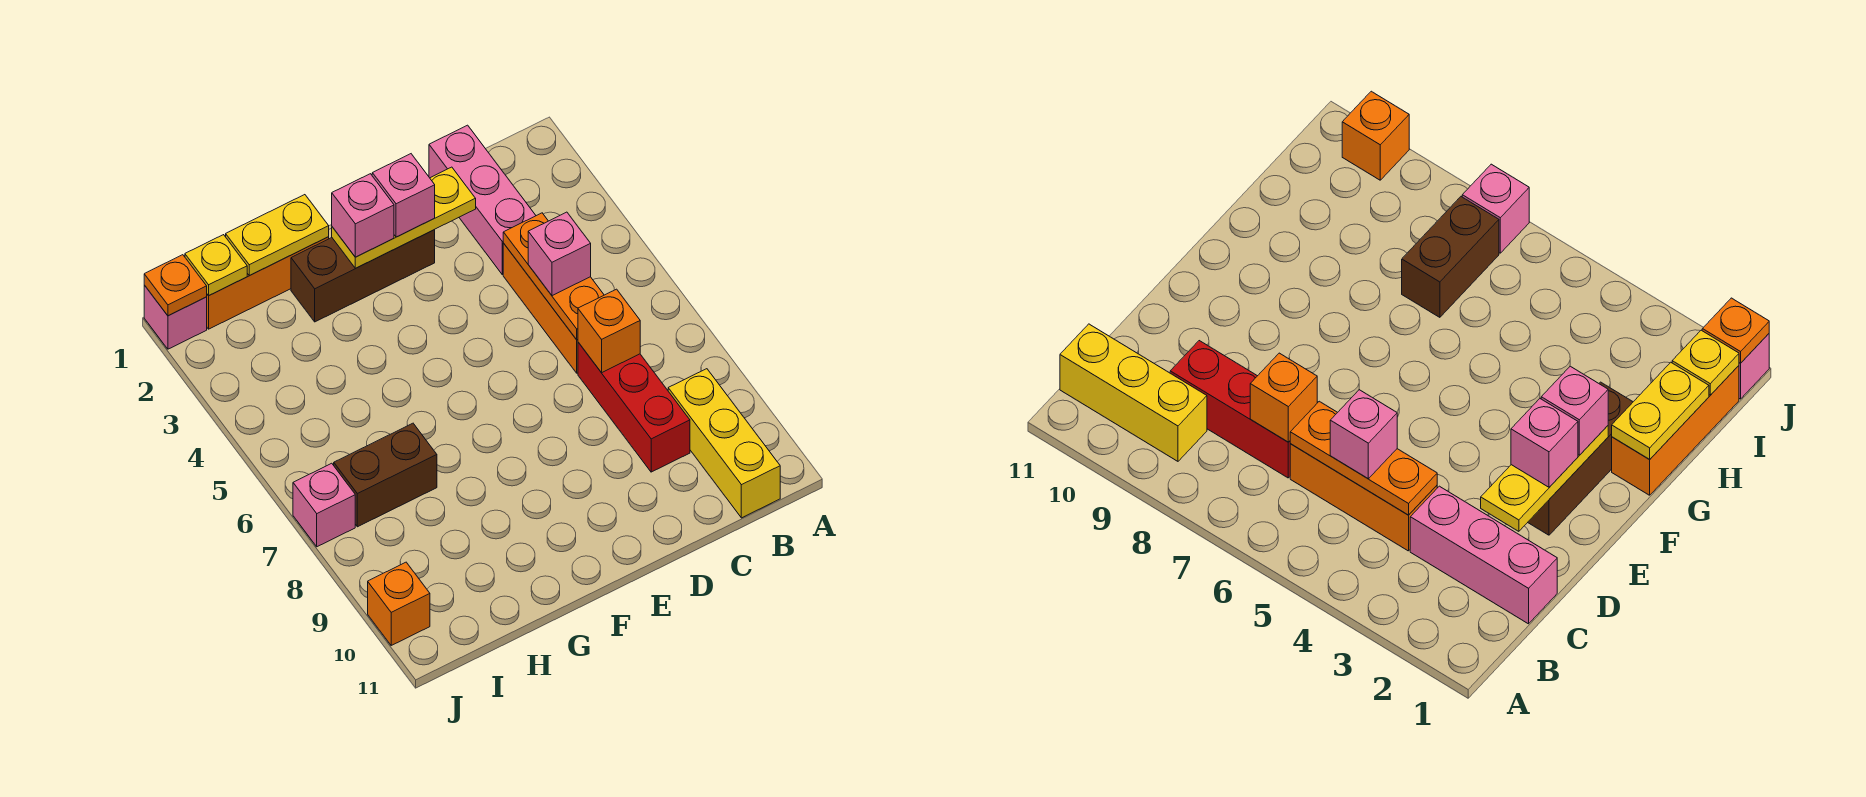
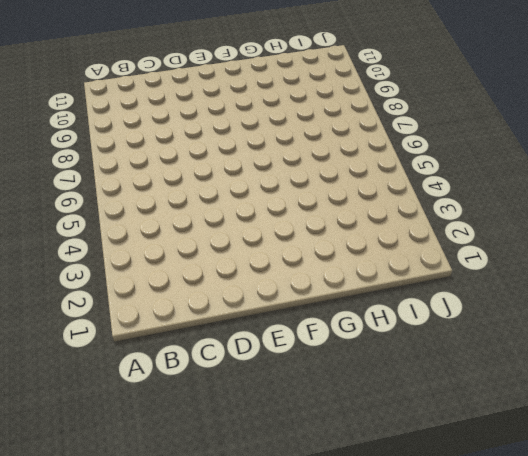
none -> yellow brick B9:B11 level 1
none -> pink brick C1:C3 level 1
none -> orange brick C4:C6 level 1

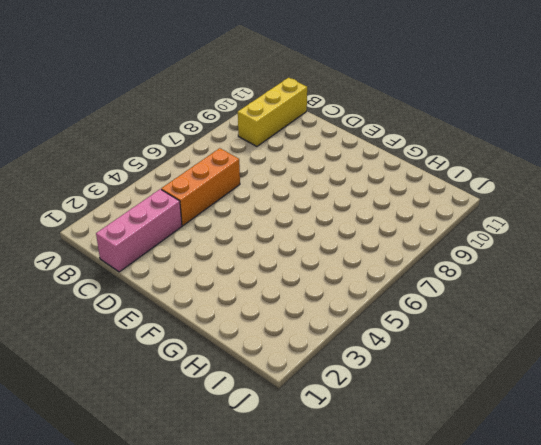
none -> red brick C7:C9 level 1
none -> brown brick E2:G2 level 1
none -> orange brick G1:I1 level 1

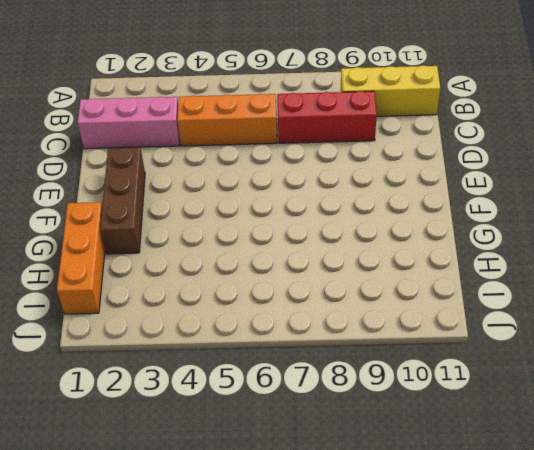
none -> brown brick H7:I7 level 1
none -> pink brick J1 level 1
none -> pink brick J7 level 1

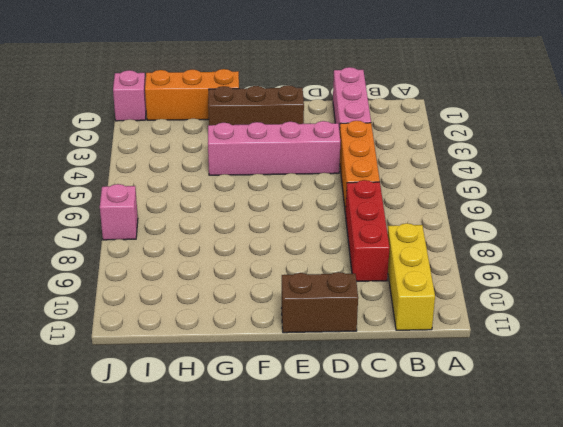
pink brick D4:G4 level 1 -> none
brown brick D11:E11 level 1 -> brown brick H7:I7 level 1
none -> orange brick J10 level 1
none -> orange plate C4:C6 level 2
none -> orange brick C7 level 2

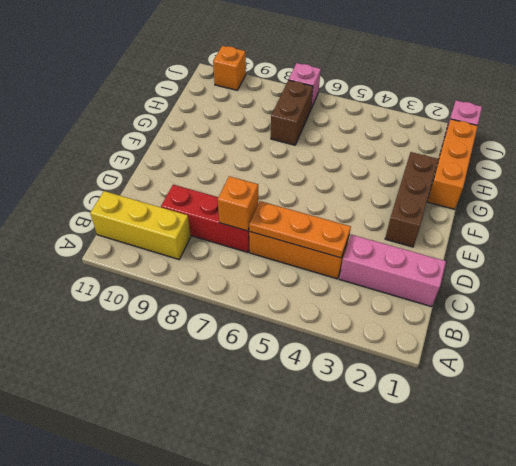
none -> yellow plate D2:F2 level 2
none -> yellow plate G1:H1 level 2
none -> yellow plate I1 level 2

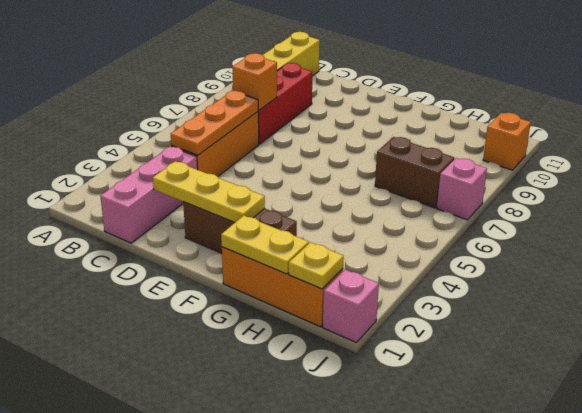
none -> orange plate J1 level 2
none -> pink brick C5 level 3
none -> pink brick E2 level 3

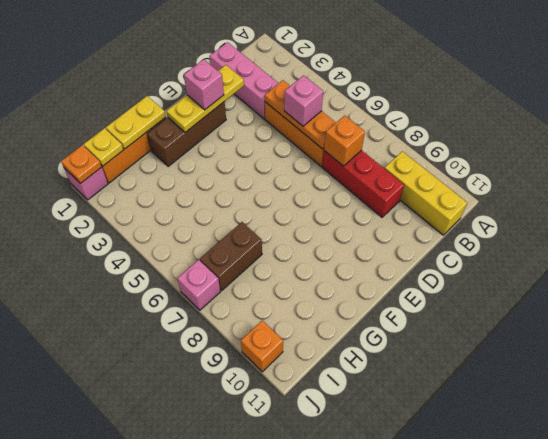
none -> pink brick F2 level 3

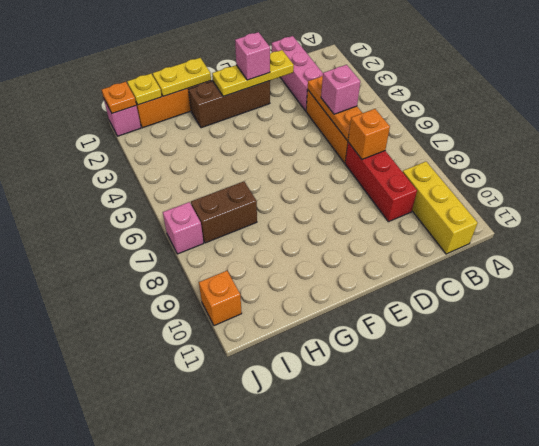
none -> pink brick F2 level 3

